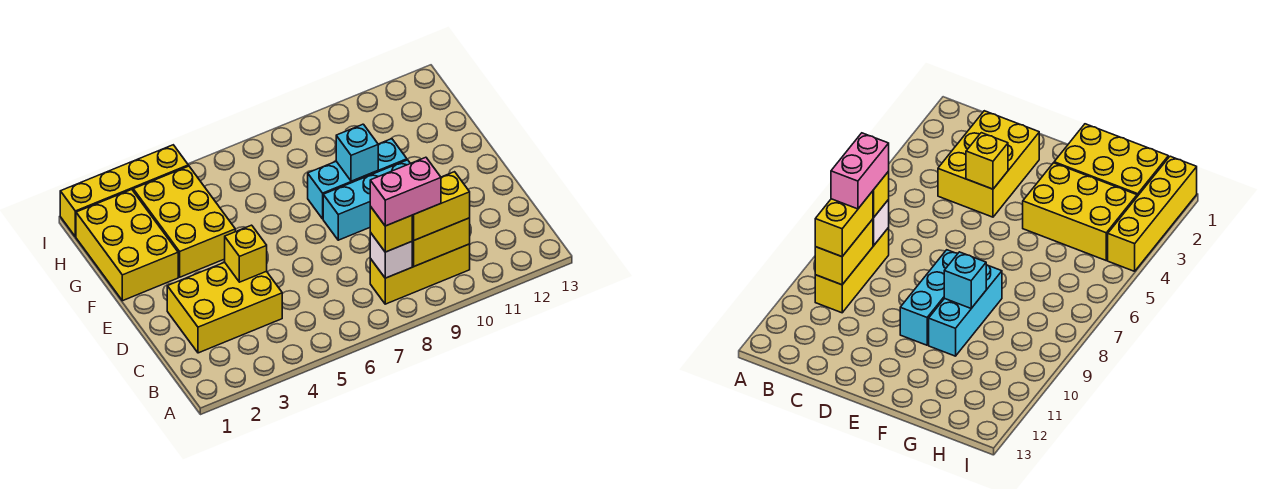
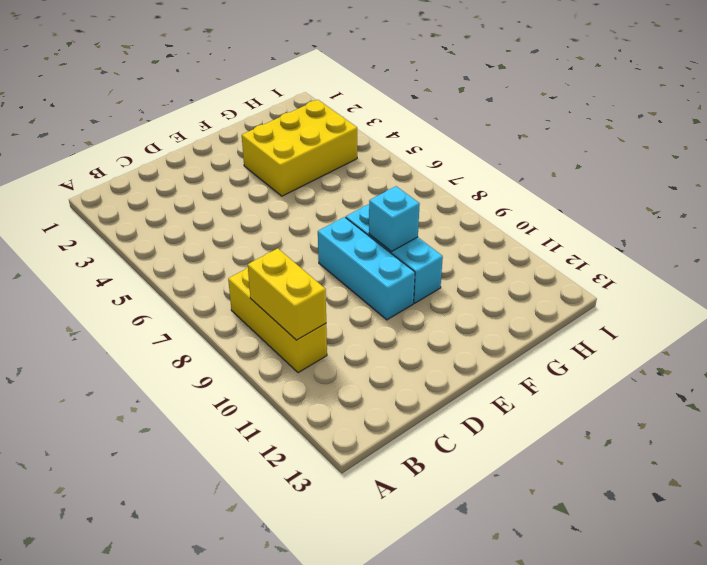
none -> yellow brick C2:D4 level 1
none -> yellow brick F1:H2 level 1
none -> yellow brick I1:I4 level 1

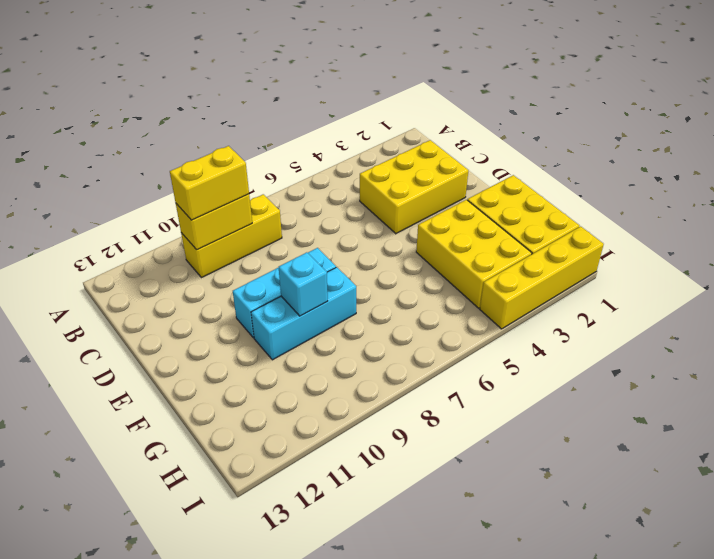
none -> white brick B8 level 2
none -> yellow brick D4 level 2
none -> yellow brick B8 level 3

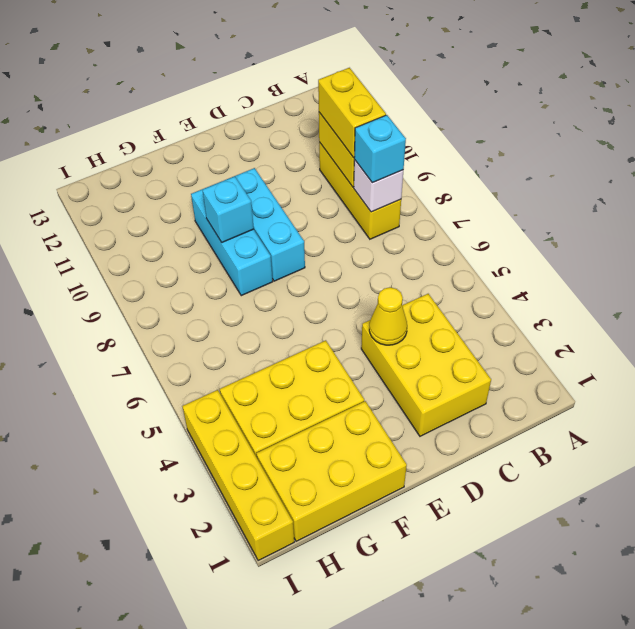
cyan brick B8 level 3 -> yellow brick B8 level 3
yellow cone D4 level 2 -> yellow brick D4 level 2
none -> pink brick B8:B9 level 4

